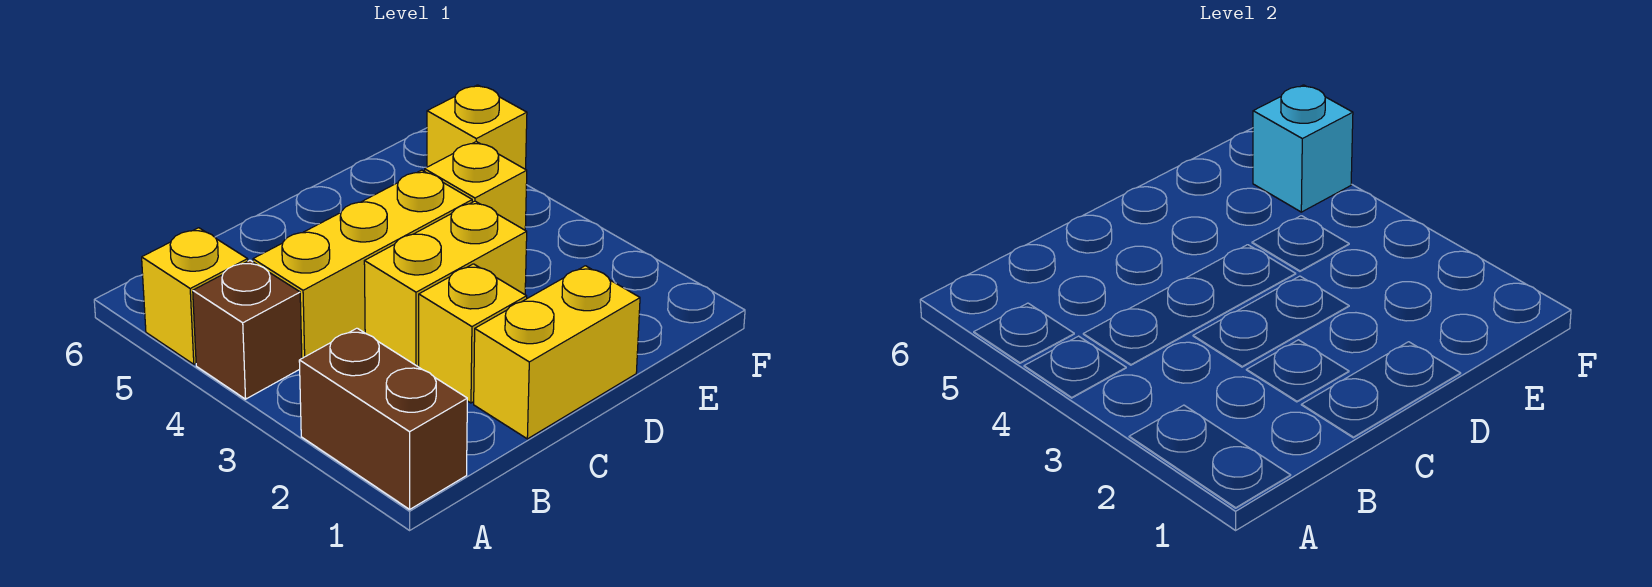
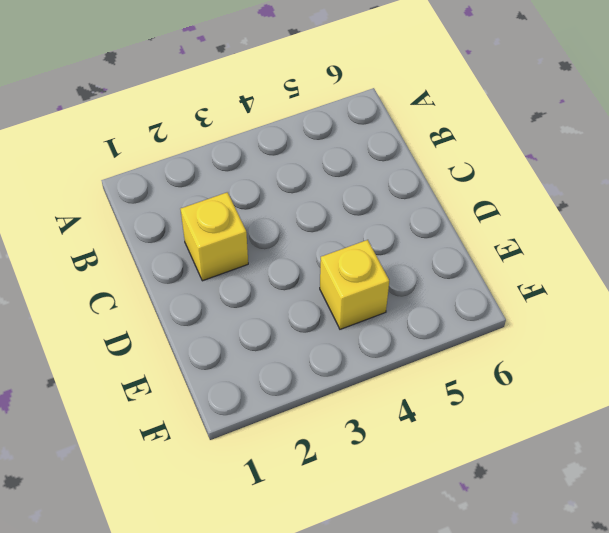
none -> brown brick A1:A2 level 1
none -> brown brick A4 level 1

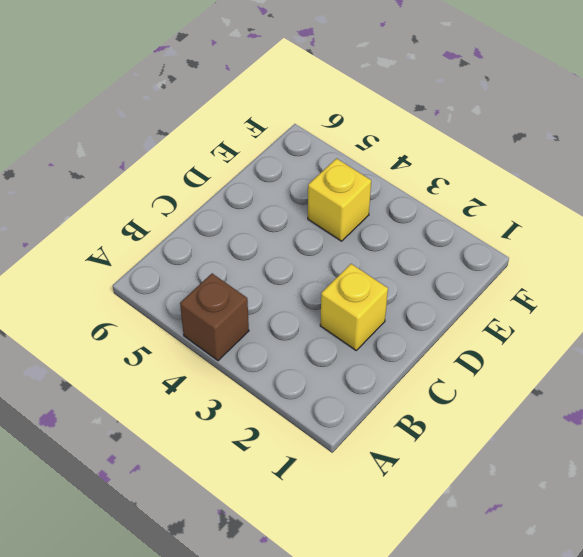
none -> brown brick A1:A2 level 1
none -> yellow brick A5 level 1

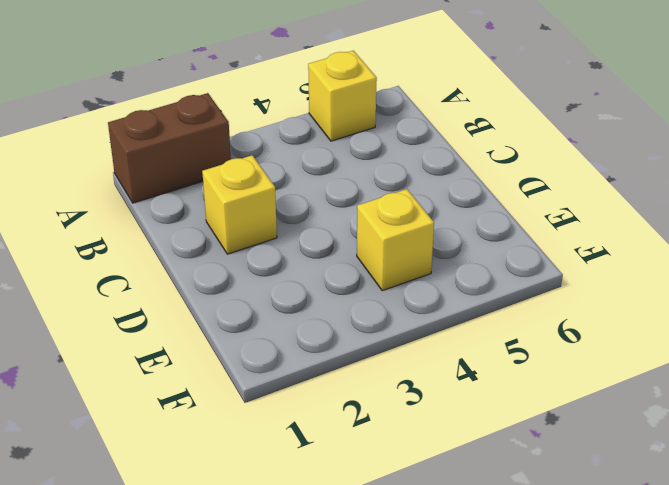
none -> brown brick A4 level 1
none -> yellow brick B4:D4 level 1

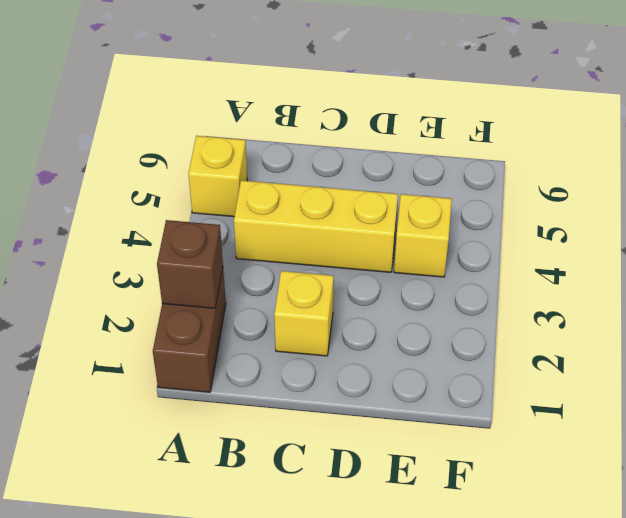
brown brick A2 level 2 -> brown brick A4 level 1
none -> yellow brick C1:D1 level 1
none -> yellow brick C3:D3 level 1

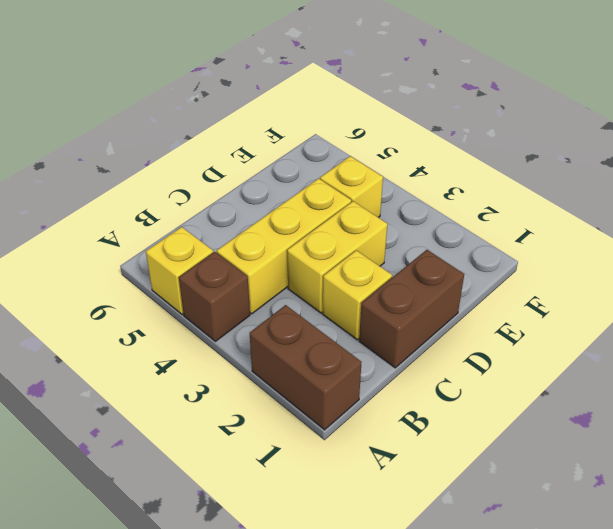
brown brick C1:D1 level 1 -> yellow brick C1:D1 level 1
none -> yellow brick F5 level 1
none -> cyan brick F5 level 2

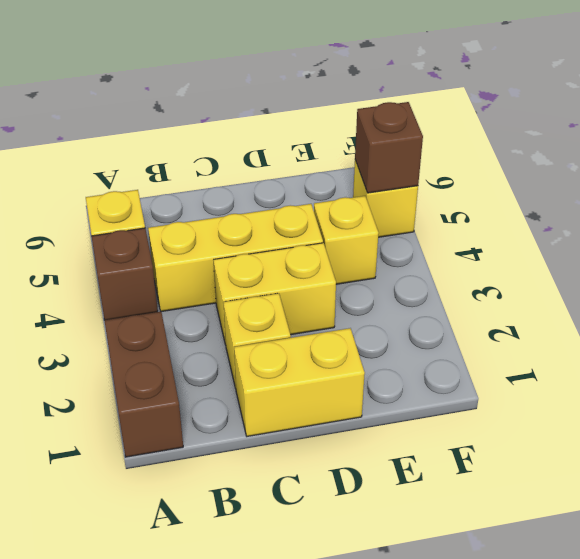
brown brick F5 level 2 -> cyan brick F5 level 2

